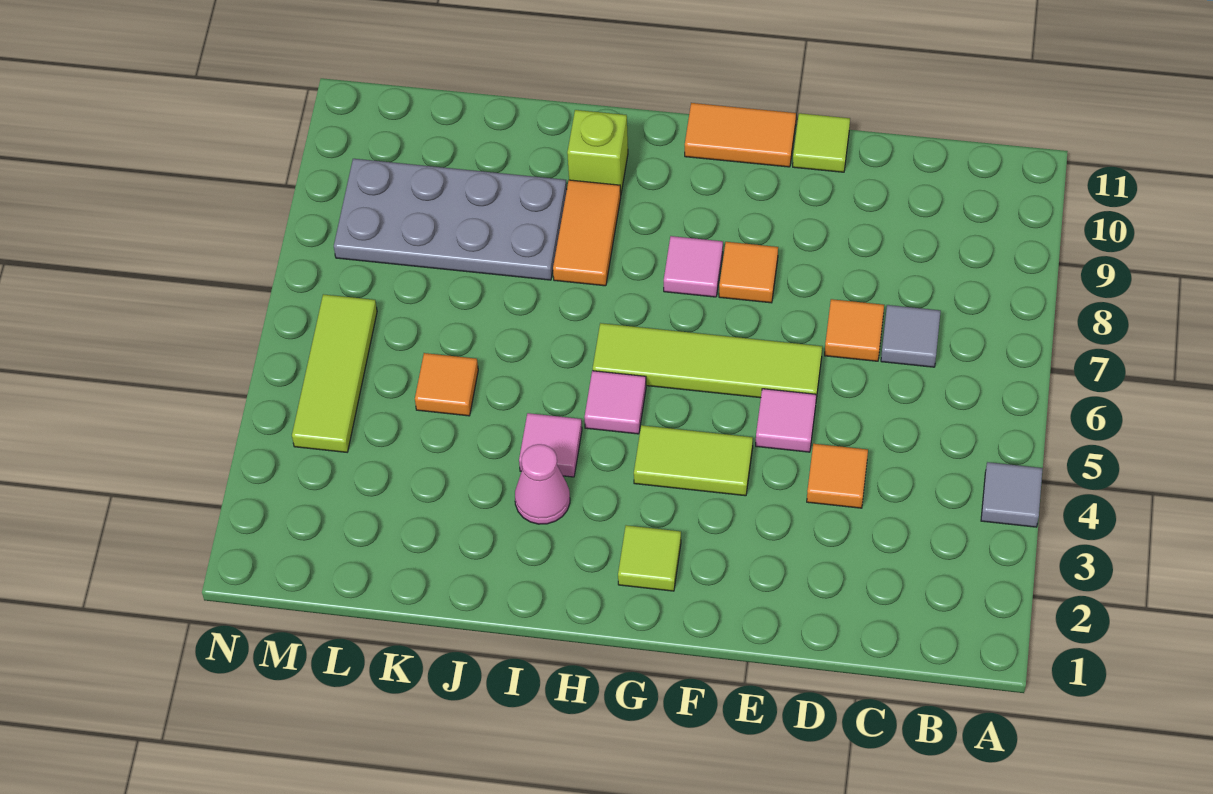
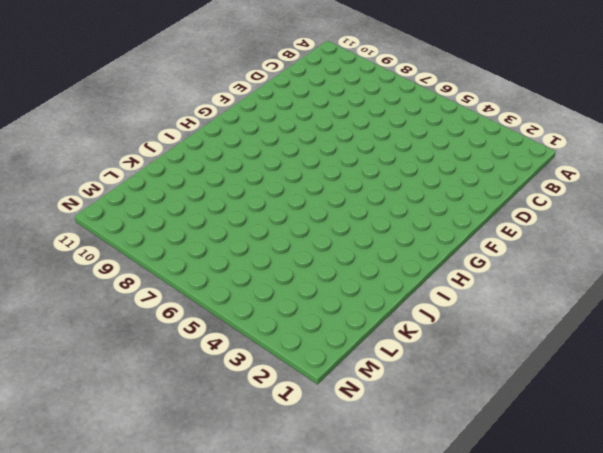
none -> grey tile A4 level 1
none -> grey tile C7 level 1
none -> orange tile D4 level 1

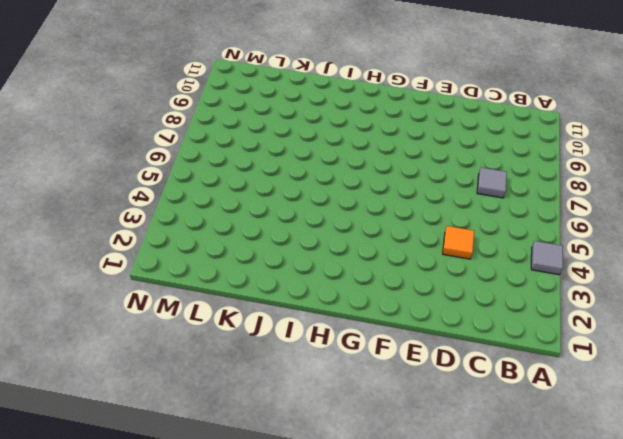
none -> orange tile D7 level 1
none -> pink tile E5 level 1
none -> lime tile E6:H6 level 1

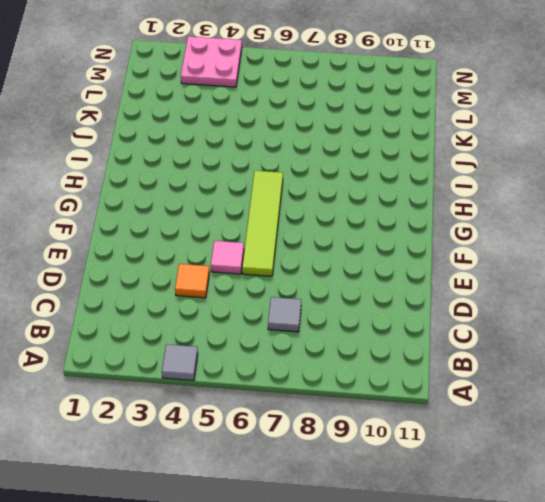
pink plate M3:N4 level 1 -> lime tile M4:M6 level 1
none -> orange tile D7 level 1
none -> lime tile E11 level 1
none -> lime tile F4:G4 level 1

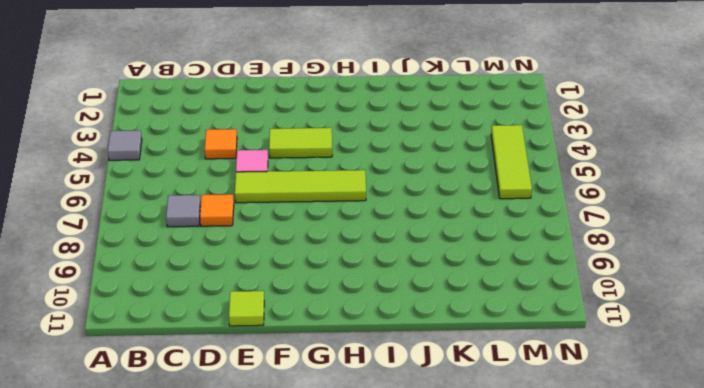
none -> orange tile F8 level 1
none -> orange tile F11:G11 level 1
none -> lime tile G2 level 1

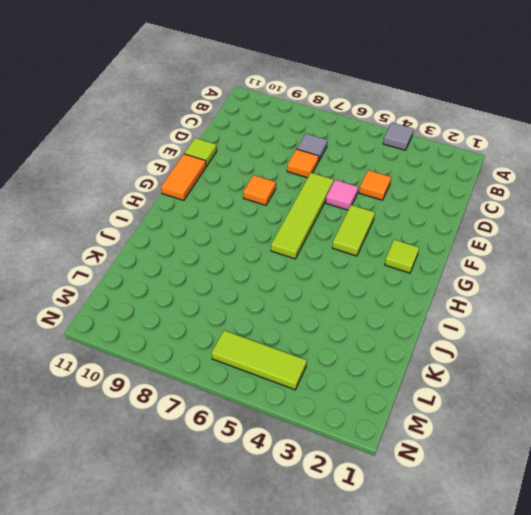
none -> pink tile G8 level 1
none -> pink tile H5 level 1
none -> pink cone I3 level 1

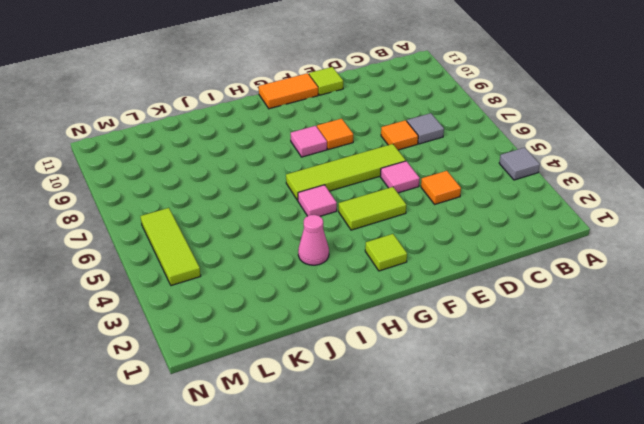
none -> pink tile I4 level 1
none -> orange tile I8:I9 level 1
none -> lime brick I10 level 1

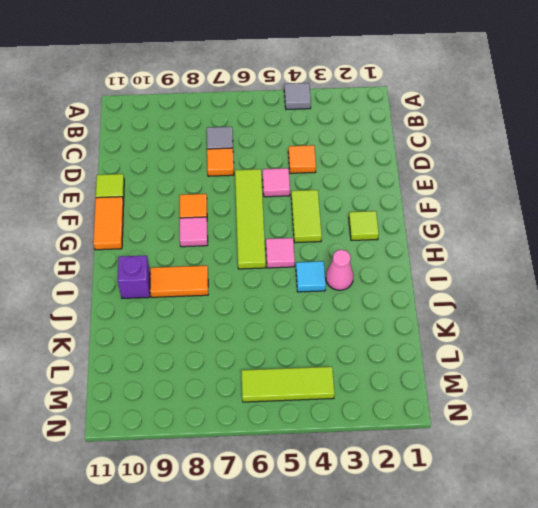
cyan tile I4 level 1 -> pink tile I4 level 1
purple brick I10 level 1 -> lime brick I10 level 1
none -> grey plate J8:M9 level 1
none -> orange tile K5 level 1

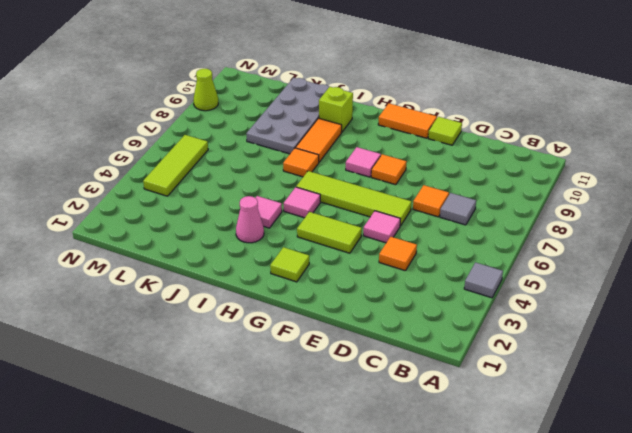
orange tile I7 level 1 -> orange tile K5 level 1
grey plate J8:K11 level 1 -> grey plate J8:M9 level 1
lime cone N9 level 1 -> none

